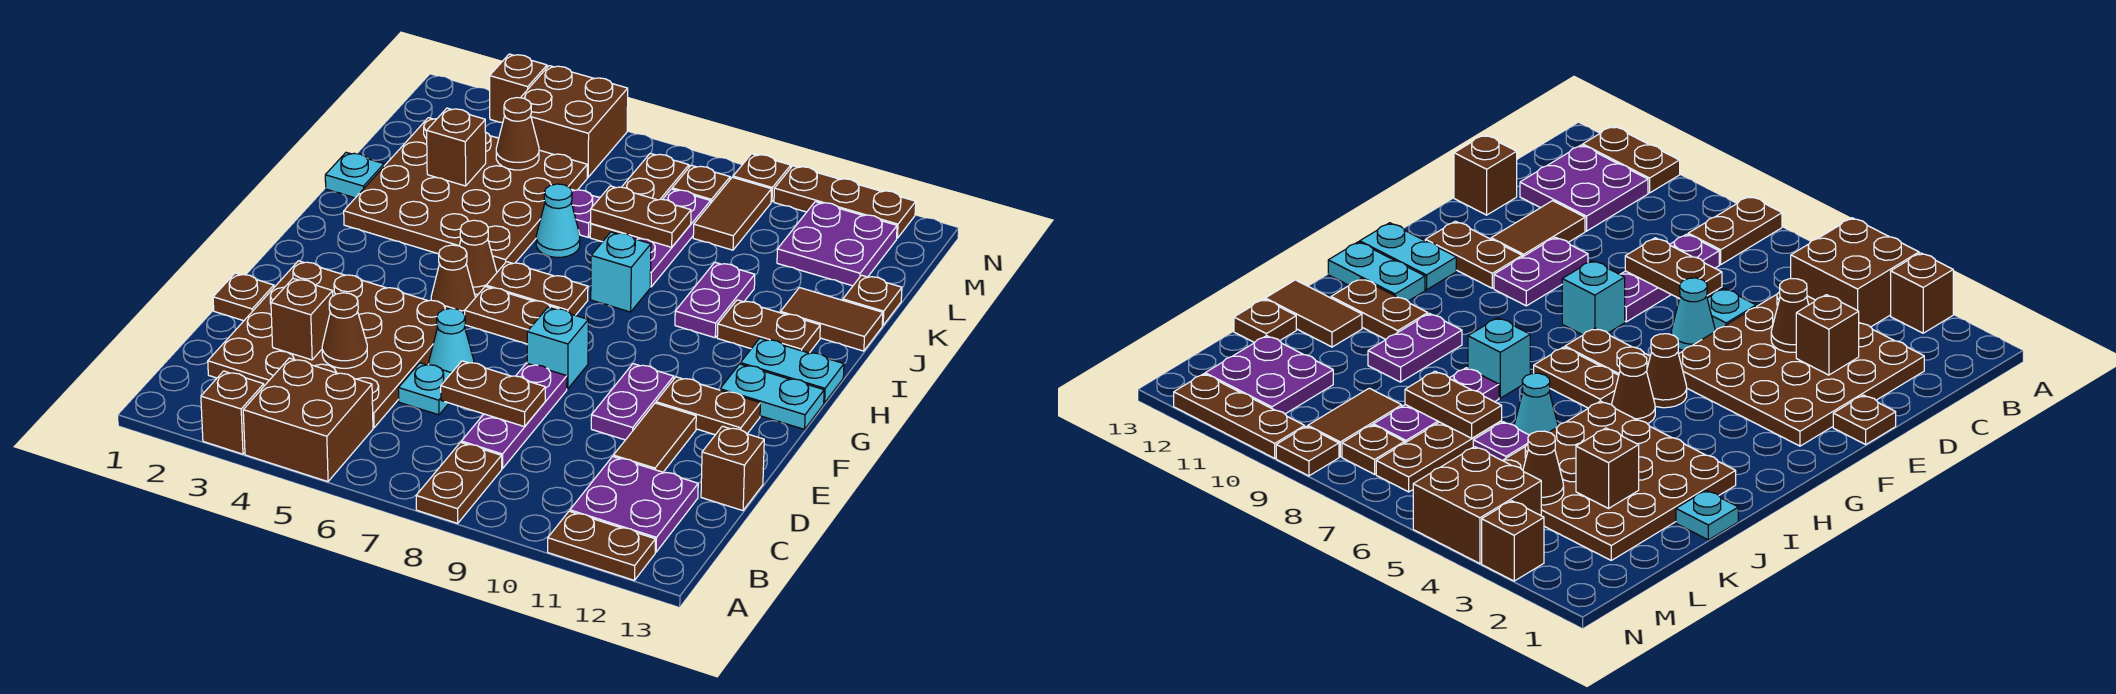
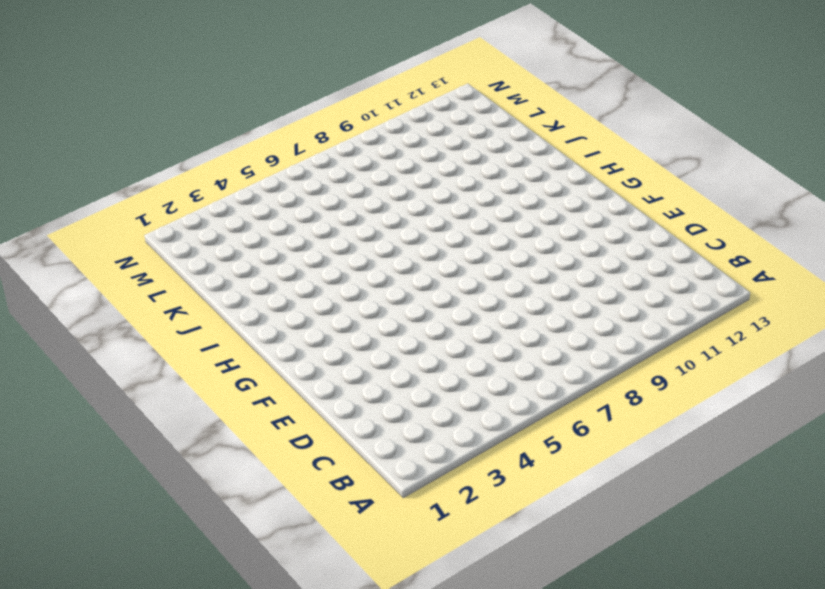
none -> brown brick A3 level 1
none -> brown brick A4:B5 level 1
none -> brown plate A8:B8 level 1
none -> brown plate A11:A12 level 1

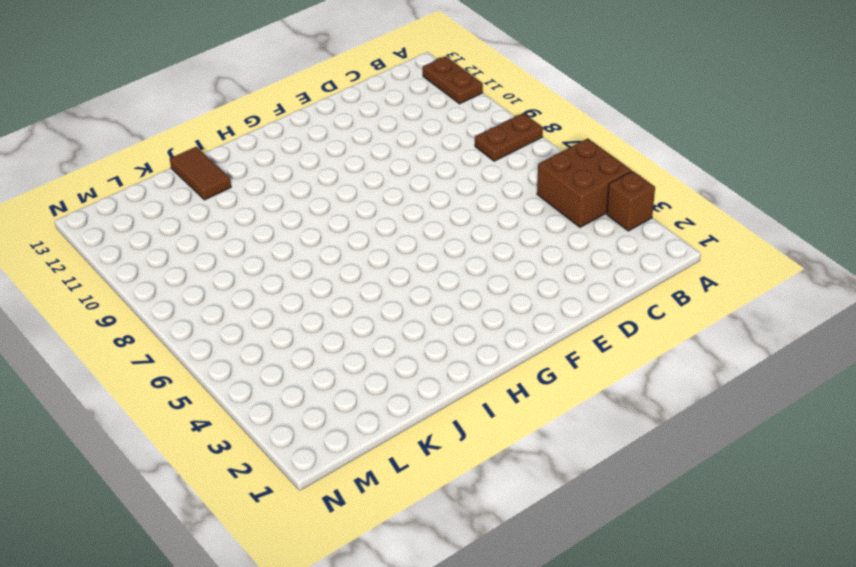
none -> purple plate B11:C12 level 1
none -> brown plate C2:F5 level 1
none -> purple plate C8:E8 level 1
none -> cyan plate D6 level 1

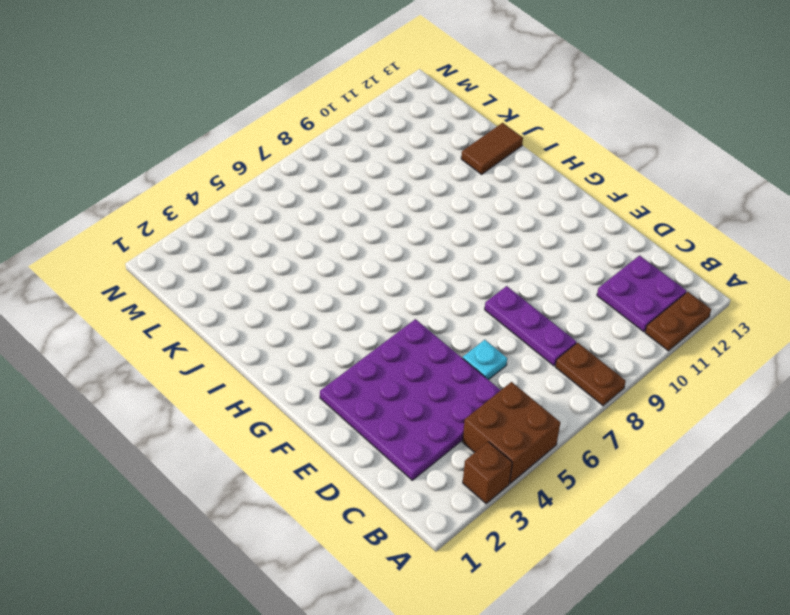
purple plate C2:F5 level 1 -> brown plate C2:F5 level 1
none -> brown tile D11:E11 level 1
none -> brown brick D13 level 1
none -> brown plate E1 level 1
none -> cyan cone E6 level 1

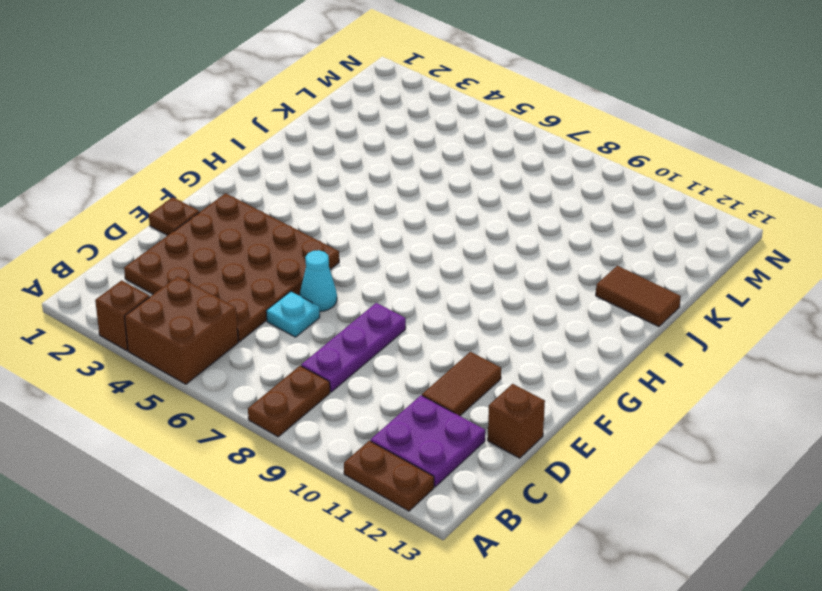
none -> purple plate E10:F10 level 1
none -> cyan brick F8 level 1
none -> brown plate F11:F12 level 1
none -> brown cone G5 level 1

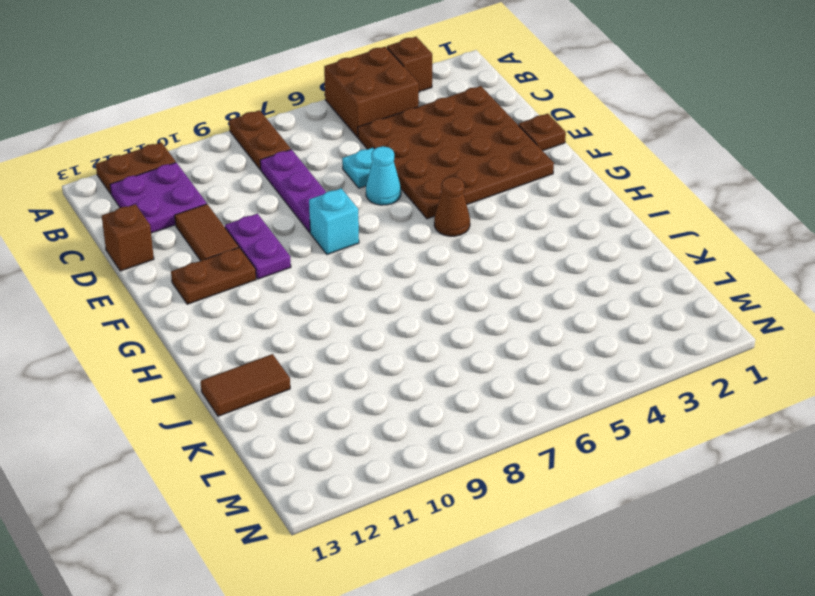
none -> brown plate G6:G7 level 1
none -> cyan plate G12:G13 level 1
none -> brown cone H5 level 1
none -> brown plate H6:H7 level 1

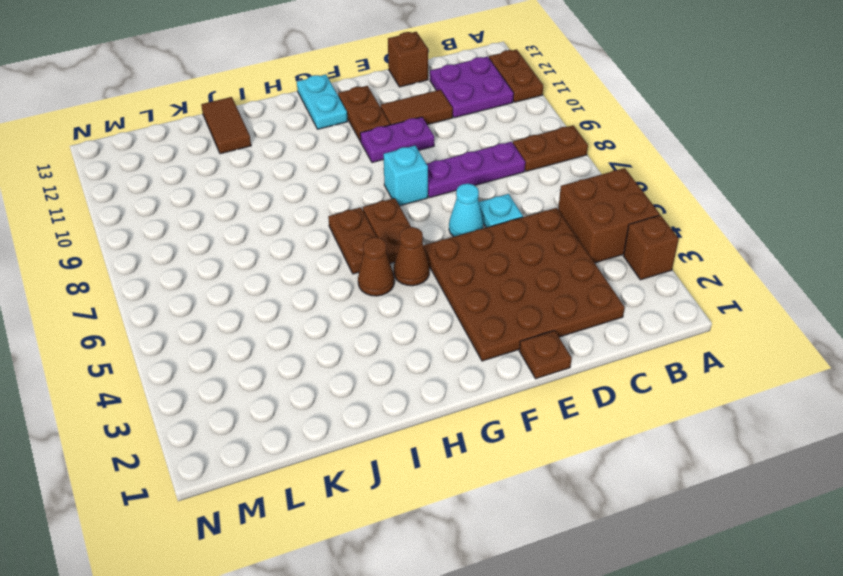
none -> cyan plate H12:H13 level 1
none -> brown plate I2:L5 level 1
none -> cyan brick I8 level 1
none -> purple plate I10:J10 level 1

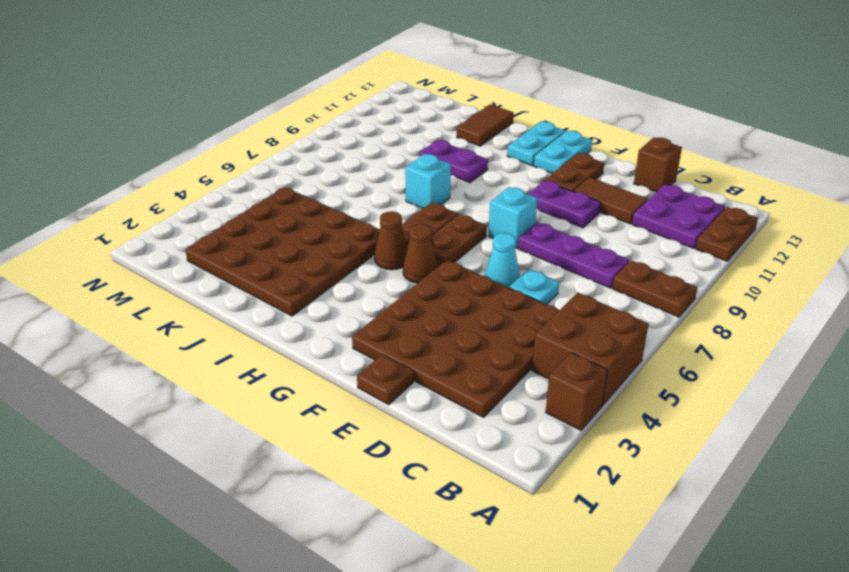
none -> brown plate I11:I12 level 1
none -> cyan plate J1 level 1
none -> cyan cone J6 level 1
none -> purple plate J8:L8 level 1

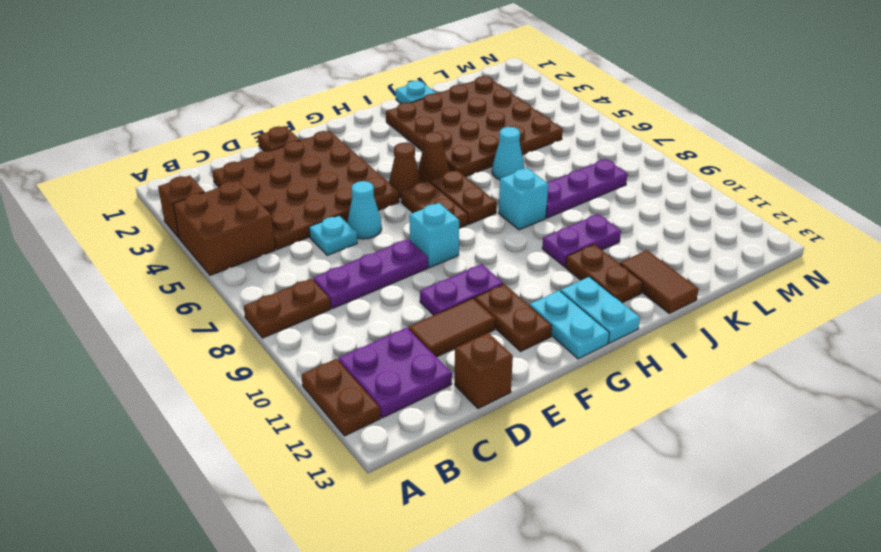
none -> purple plate K6 level 1
none -> brown plate K7:M7 level 1
none -> brown plate K13 level 1
none -> brown tile L9:M9 level 1

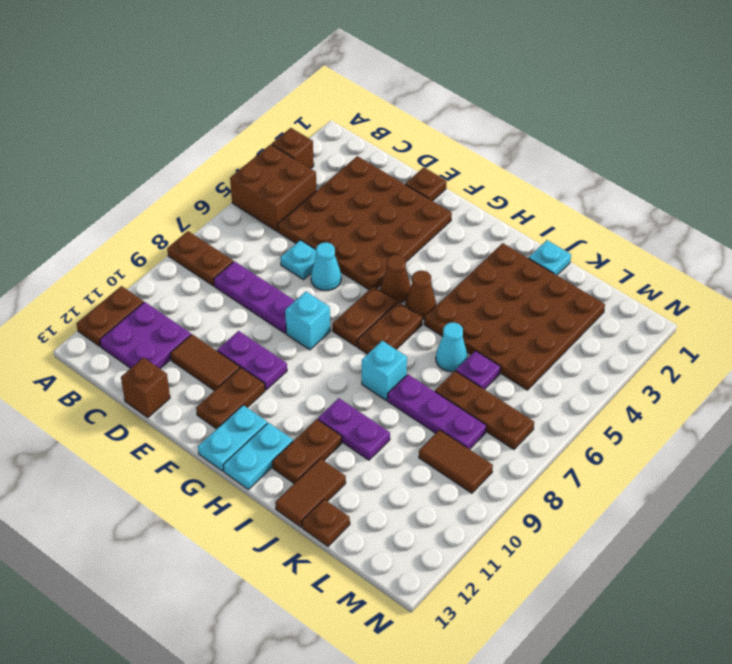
none -> purple plate L11:M12 level 1
none -> brown brick M4:N5 level 1
none -> brown plate M8 level 1
none -> brown brick N3 level 1

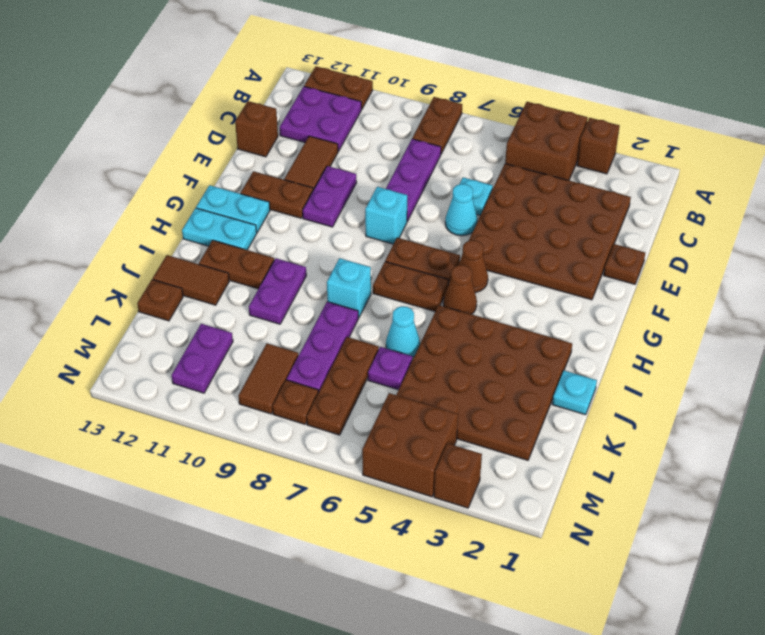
purple plate L11:M11 level 1 -> purple plate L11:M12 level 1
none -> brown plate N9 level 1
none -> brown plate N10:N12 level 1
none -> brown brick D3 level 2
none -> brown cone D4 level 2

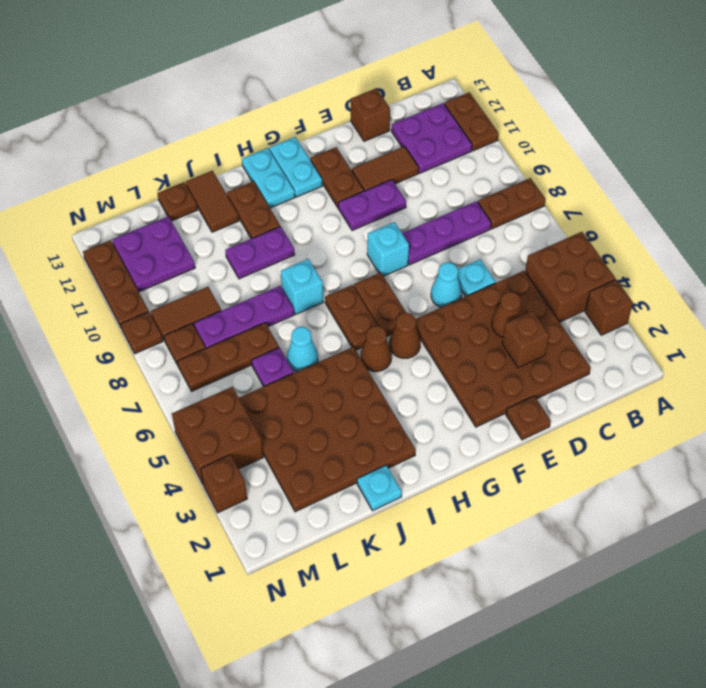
none -> brown plate D7:D8 level 2
none -> brown brick K3 level 2
none -> brown plate K7:K8 level 2
none -> brown cone L4 level 2

